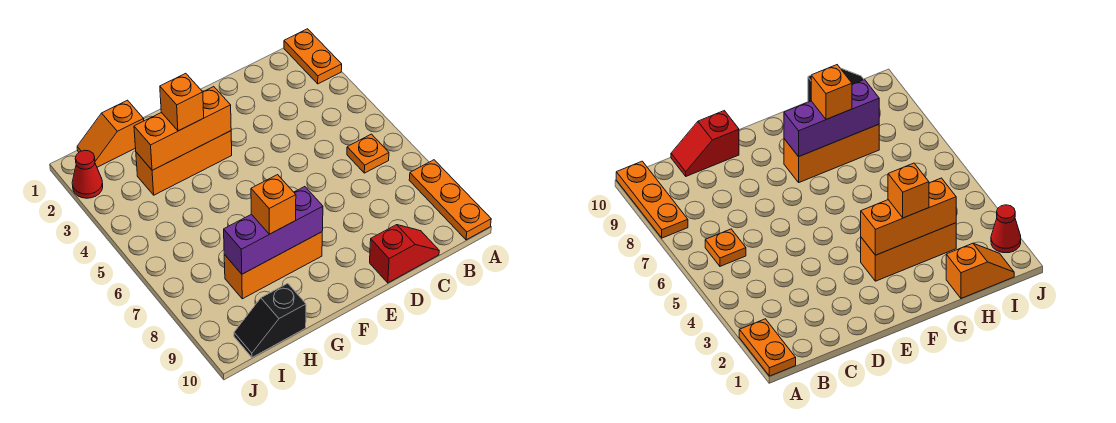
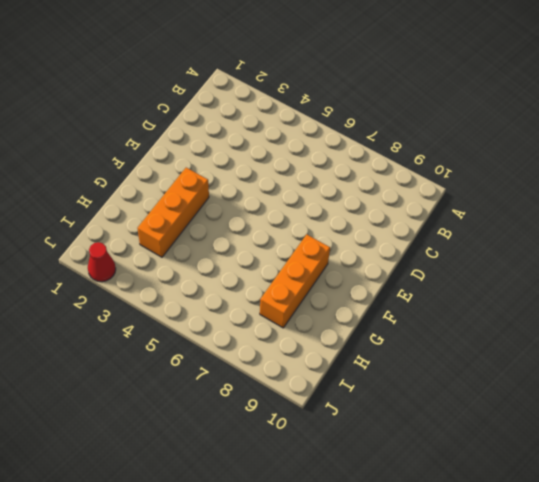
none -> orange plate A1:A2 level 1
none -> orange plate A8:A10 level 1
none -> orange plate B6 level 1

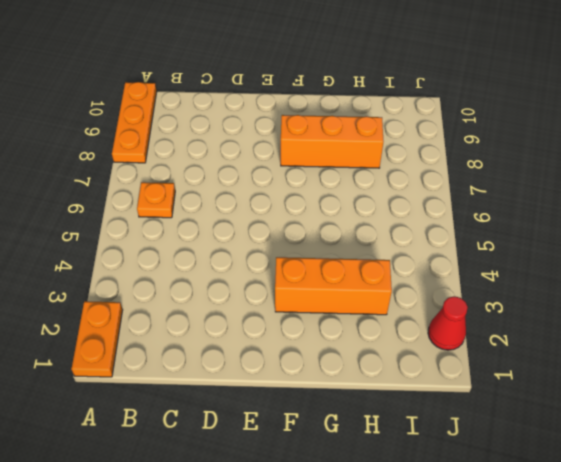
none -> red slope C10:D10 level 1 top D
none -> orange slope H1:I1 level 1 top H
none -> black slope H10:I10 level 1 top H

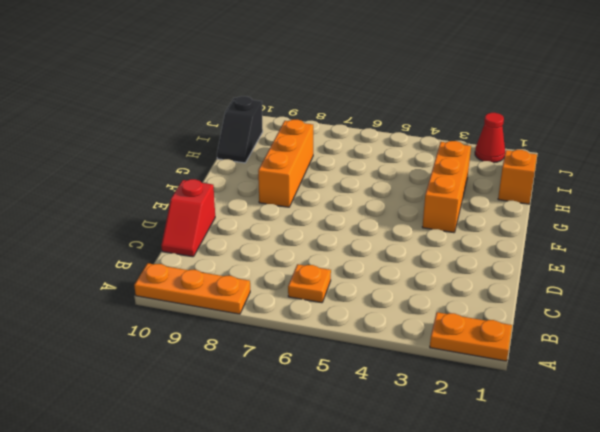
black slope H10:I10 level 1 top I -> black slope H10:I10 level 1 top H
none -> orange brick F3:H3 level 2
none -> purple brick F8:H8 level 2
none -> orange brick G3 level 3

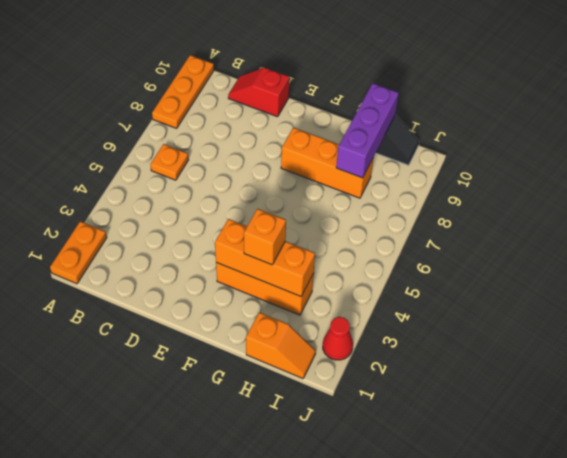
purple brick H8:H10 level 2 -> purple brick F8:H8 level 2
none -> orange brick G8 level 3

